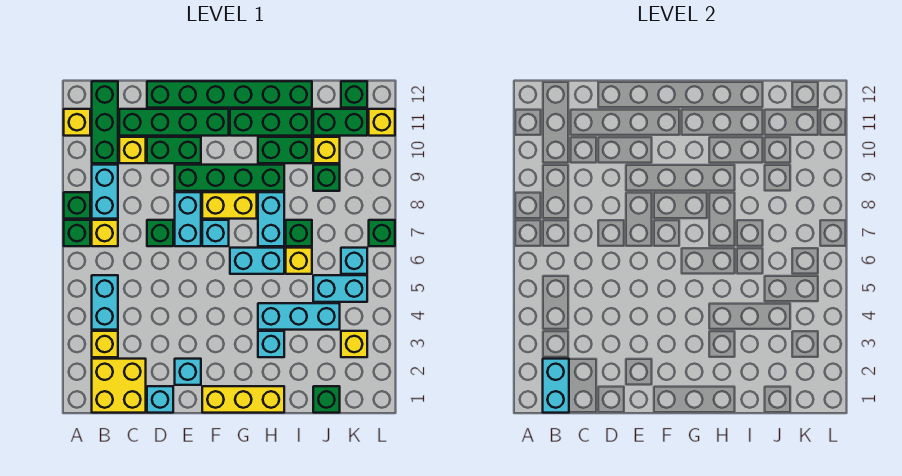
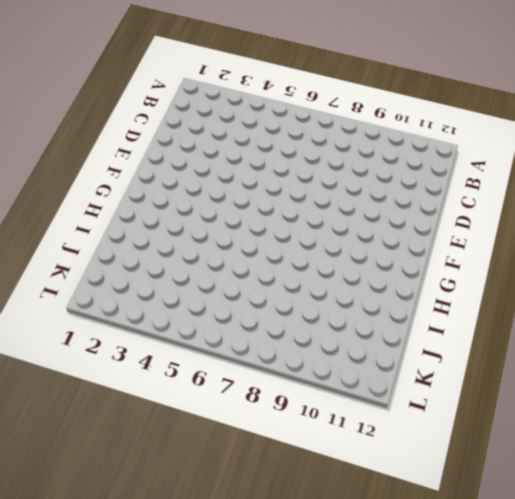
none -> green brick A7 level 1
none -> green brick A8 level 1
none -> yellow brick A11 level 1
none -> yellow brick B1:C2 level 1

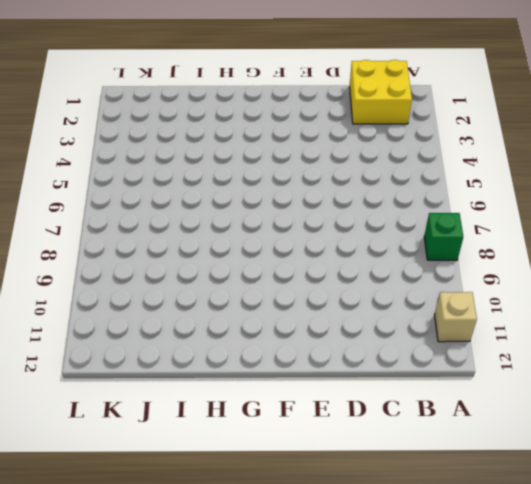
tan brick A11 level 1 -> yellow brick A11 level 1
none -> green brick A7 level 1
none -> yellow brick B3 level 1
none -> cyan brick B4:B5 level 1
none -> yellow brick B7 level 1

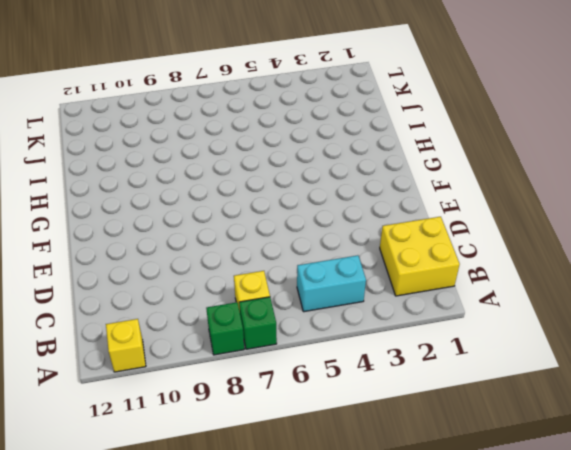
none -> yellow brick B3 level 1
none -> cyan brick B8:B9 level 1
none -> green brick B10:B12 level 1
none -> yellow brick C10 level 1

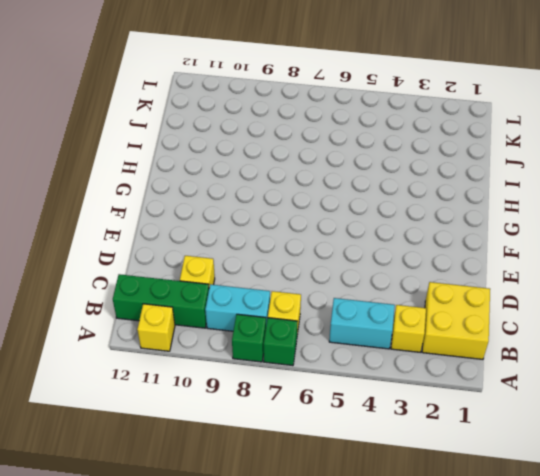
none -> green brick C11:F11 level 1
none -> cyan brick D1 level 1
none -> green brick D7 level 1
none -> green brick D10:E10 level 1

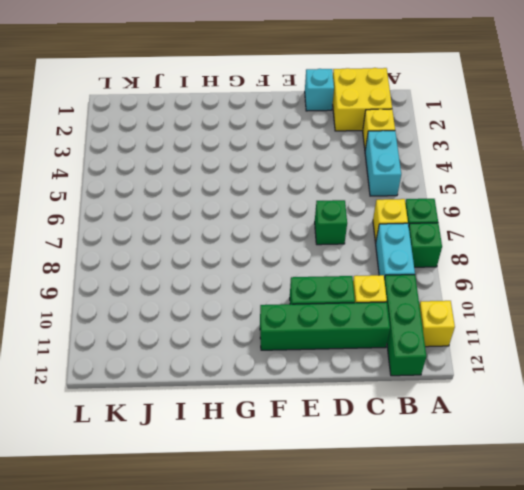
none -> green brick D12:I12 level 1
none -> cyan brick E2 level 1
none -> cyan brick E7:E8 level 1
none -> green brick E9:H9 level 1

